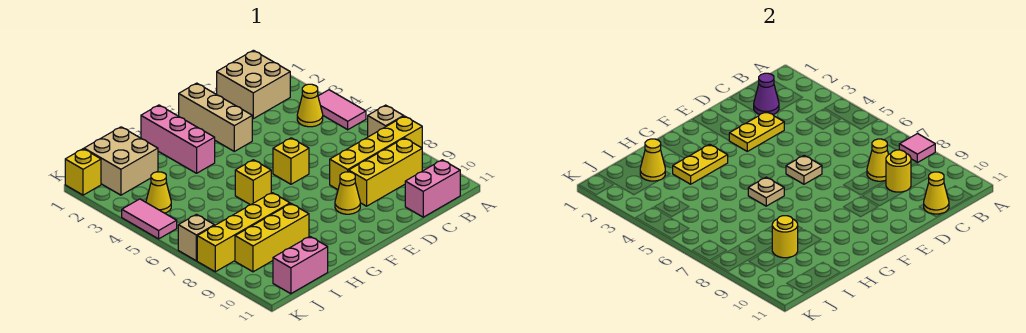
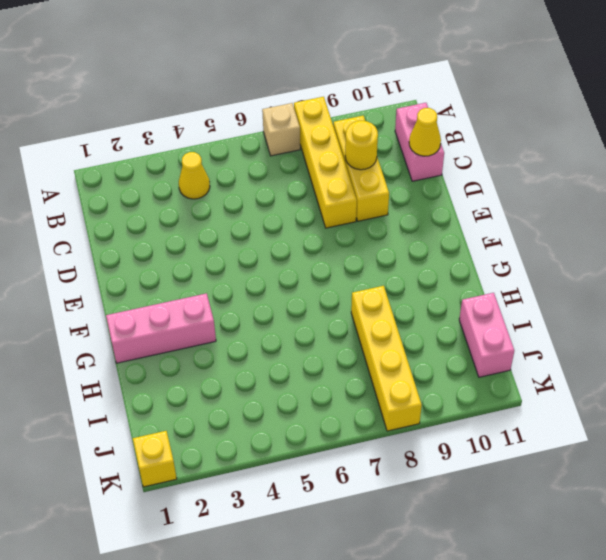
none -> pink tile A4:A5 level 1
none -> tan brick B1:C2 level 1
none -> tan brick E1:E3 level 1
none -> yellow brick E6 level 1

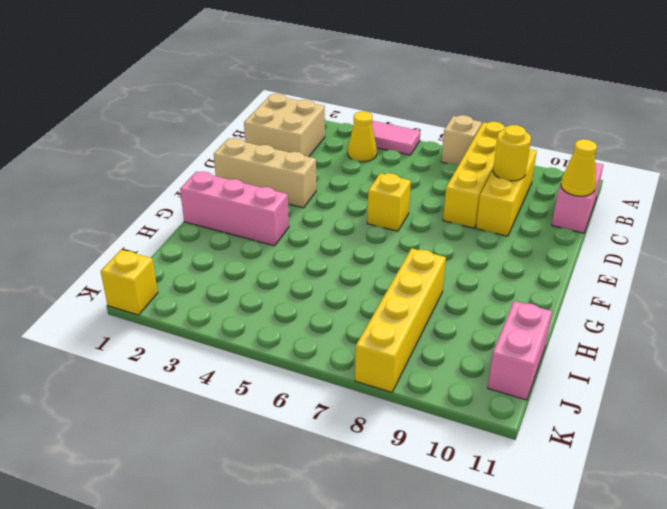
none -> yellow cone E9 level 1
none -> yellow brick G6 level 1
none -> yellow brick H9:J9 level 1
none -> tan brick I1:J2 level 1

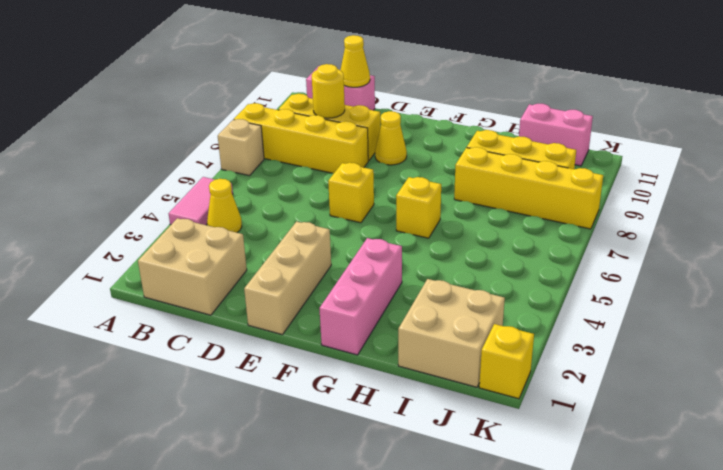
none -> yellow cone J4 level 1
none -> pink tile K4:K5 level 1
none -> tan brick K7 level 1
none -> pink tile A8 level 2

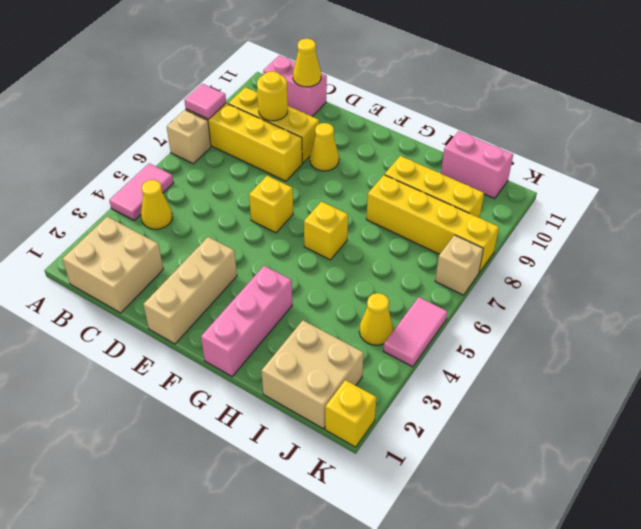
none -> purple cone C2 level 2
none -> yellow cone C8 level 2
none -> yellow plate D3:E3 level 2
none -> tan plate E6 level 2

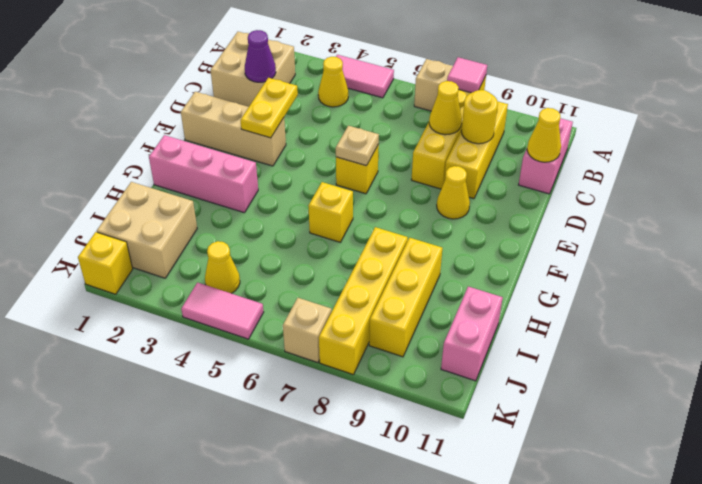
none -> yellow plate G3:H3 level 2
none -> tan plate G6 level 2
none -> yellow cone I2 level 2
none -> yellow round brick I9 level 2

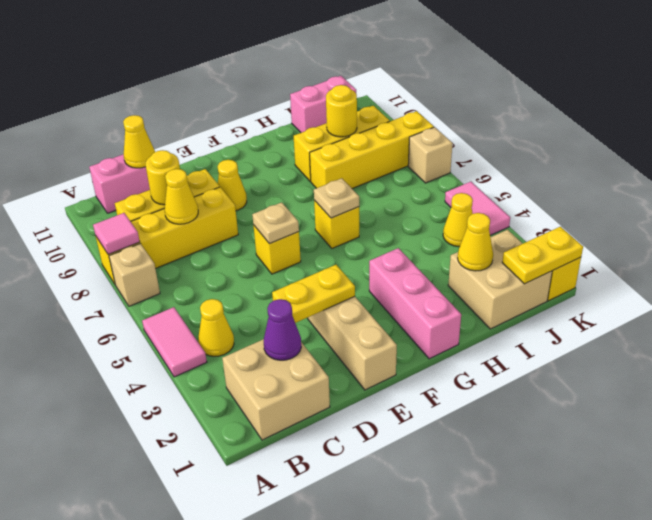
yellow plate J1:K1 level 2 -> yellow plate G3:H3 level 2

